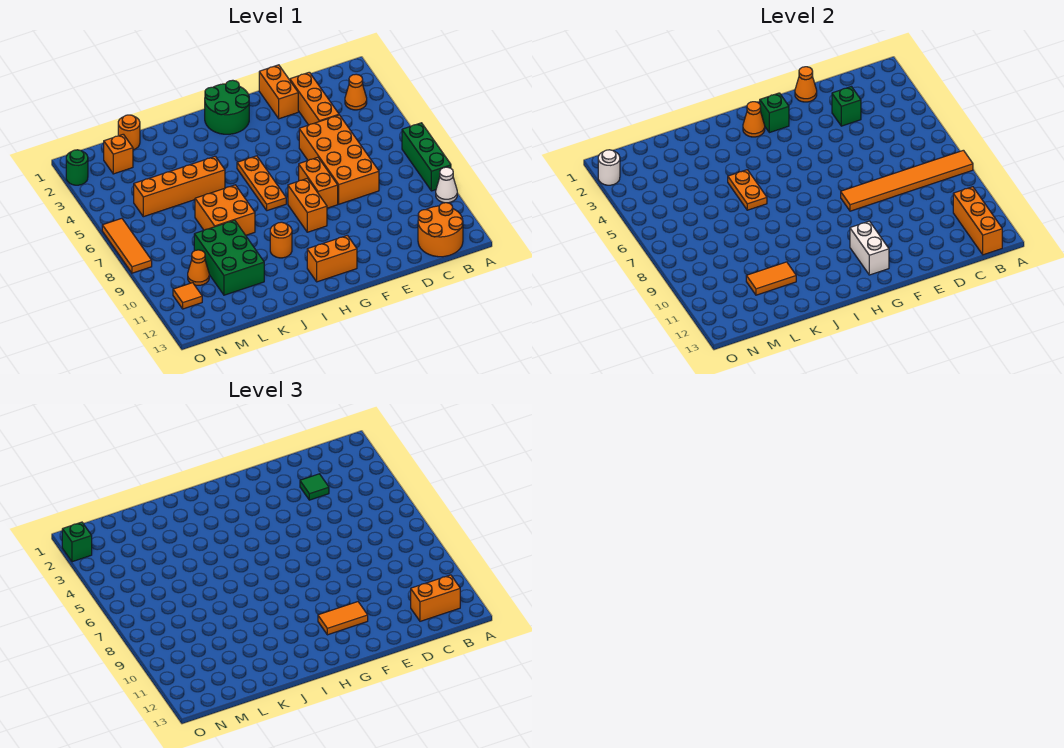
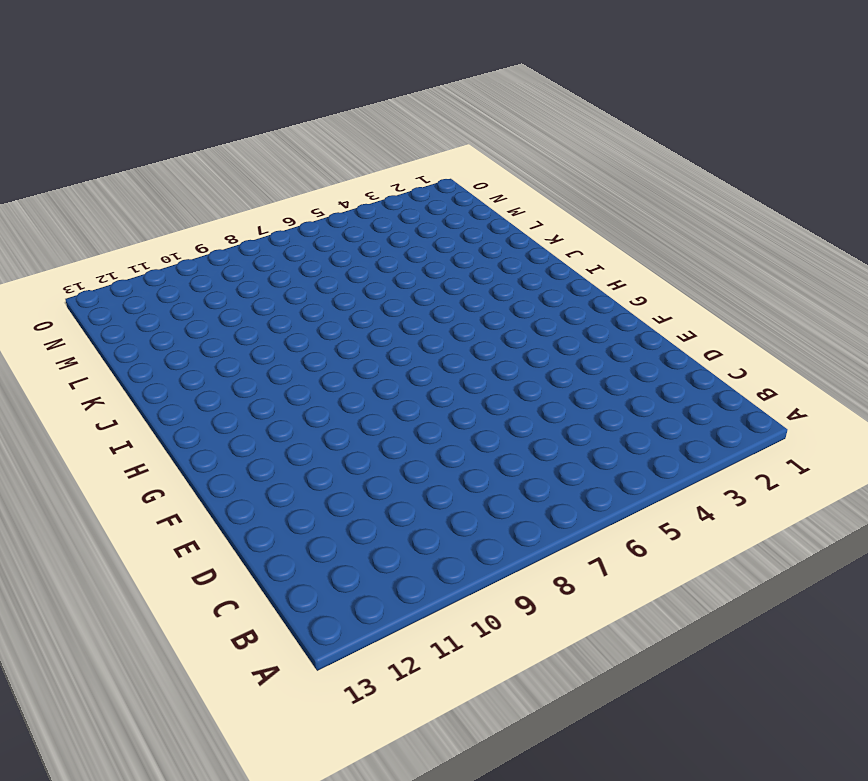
none -> green brick A7:A9 level 1
none -> white cone A10 level 1
none -> orange cone B3 level 1
none -> orange round brick B12:C13 level 1

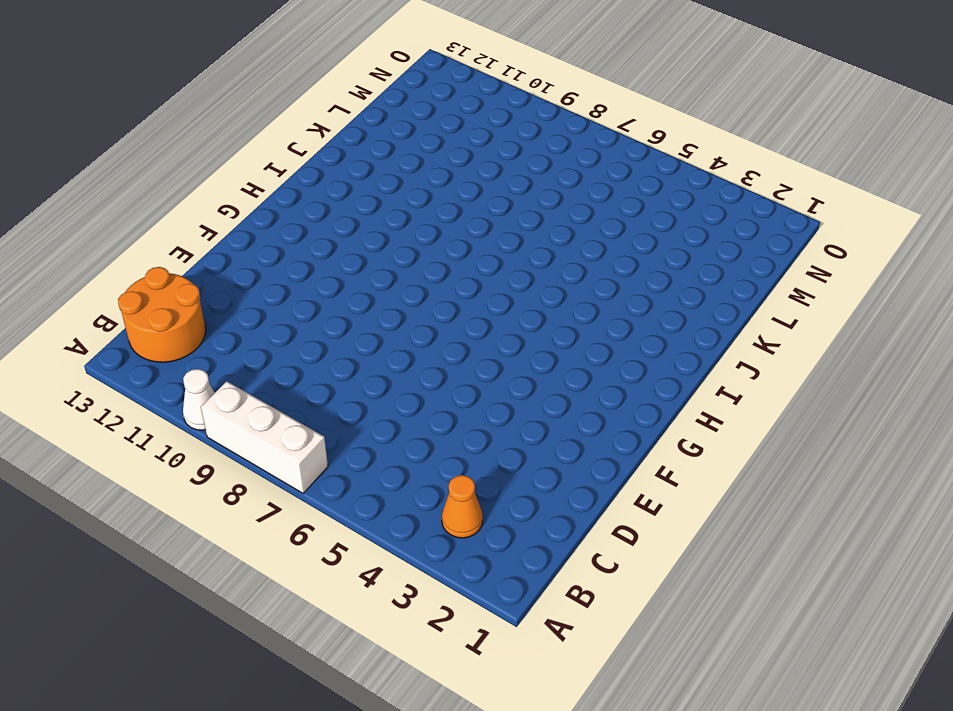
white brick A7:A9 level 1 -> green brick A7:A9 level 1
none -> orange brick D2:D4 level 1
none -> orange brick D5:E8 level 1
none -> orange brick E1:E2 level 1
none -> orange brick F7:F8 level 1

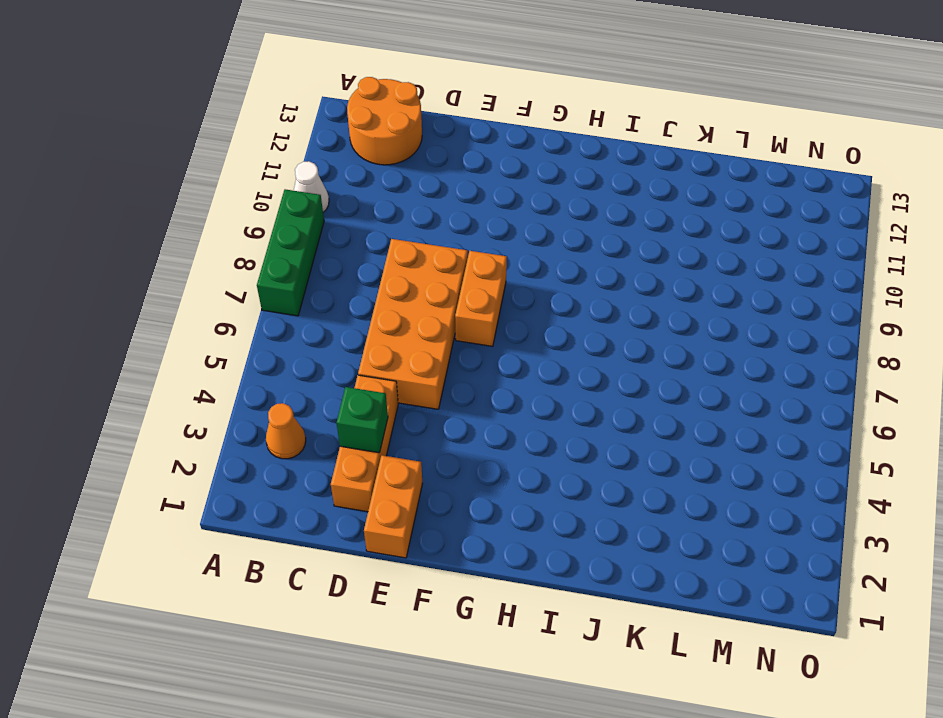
none -> green round brick G1:H2 level 1
none -> orange brick G8:G9 level 1
none -> orange brick G12:H12 level 1
none -> orange plate H5:H7 level 1

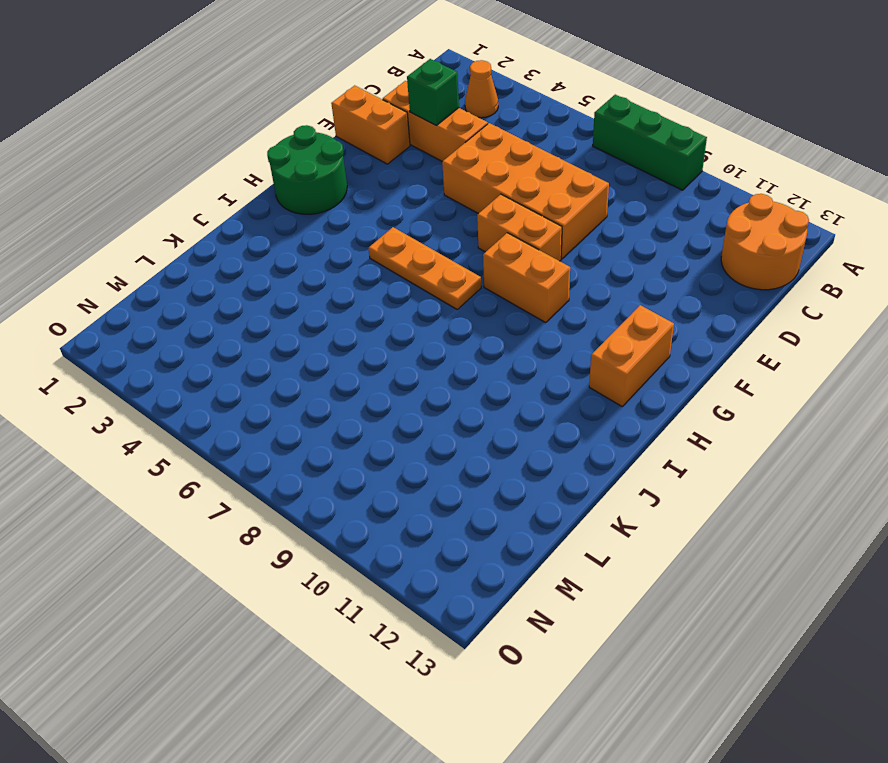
none -> white cone A10 level 1
none -> orange round brick I10 level 1
none -> orange brick J5:M5 level 1
none -> orange brick J7:K8 level 1

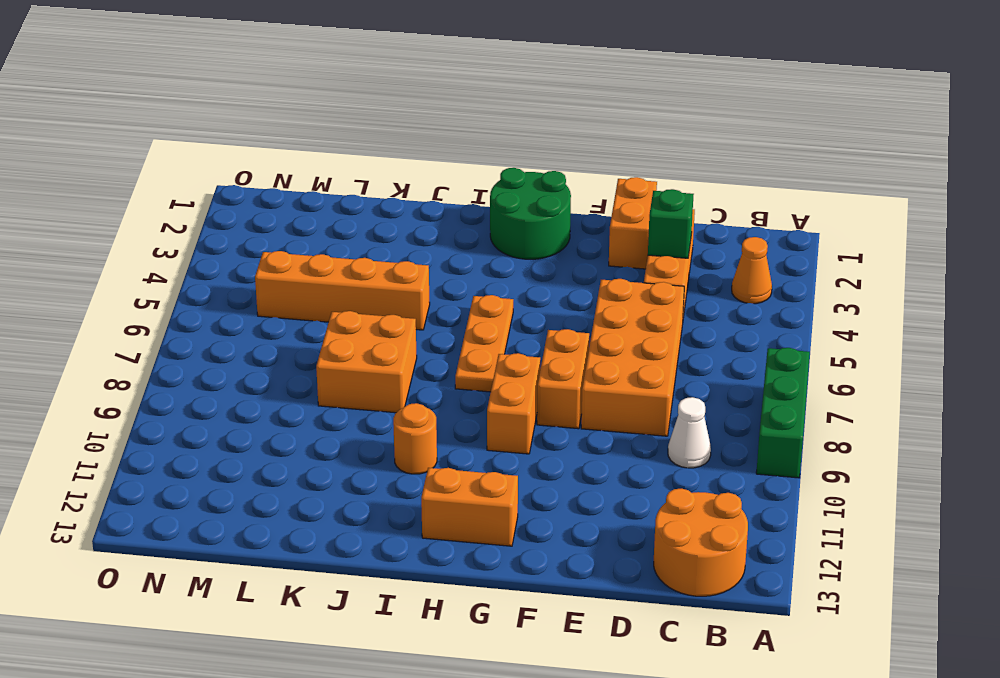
white cone C9 level 1 -> white cone A10 level 1
none -> green brick K9:L11 level 1
none -> orange round brick L1 level 1
none -> orange brick M2 level 1
none -> orange cone M10 level 1

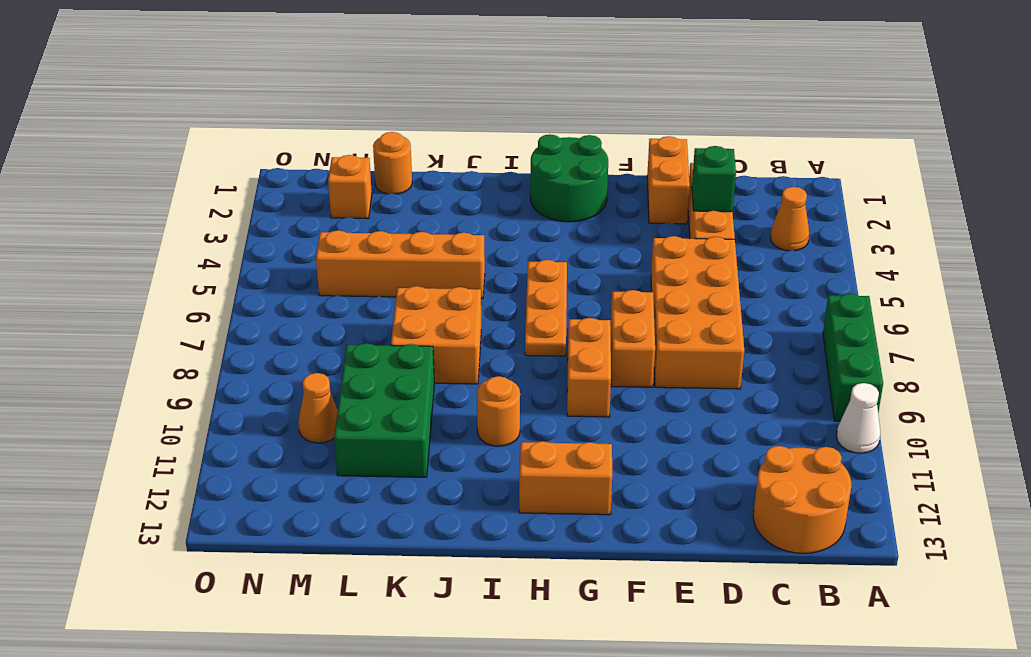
none -> orange tile N11 level 1
none -> green round brick O2 level 1
none -> orange tile O6:O8 level 1
none -> orange tile A8:F8 level 2

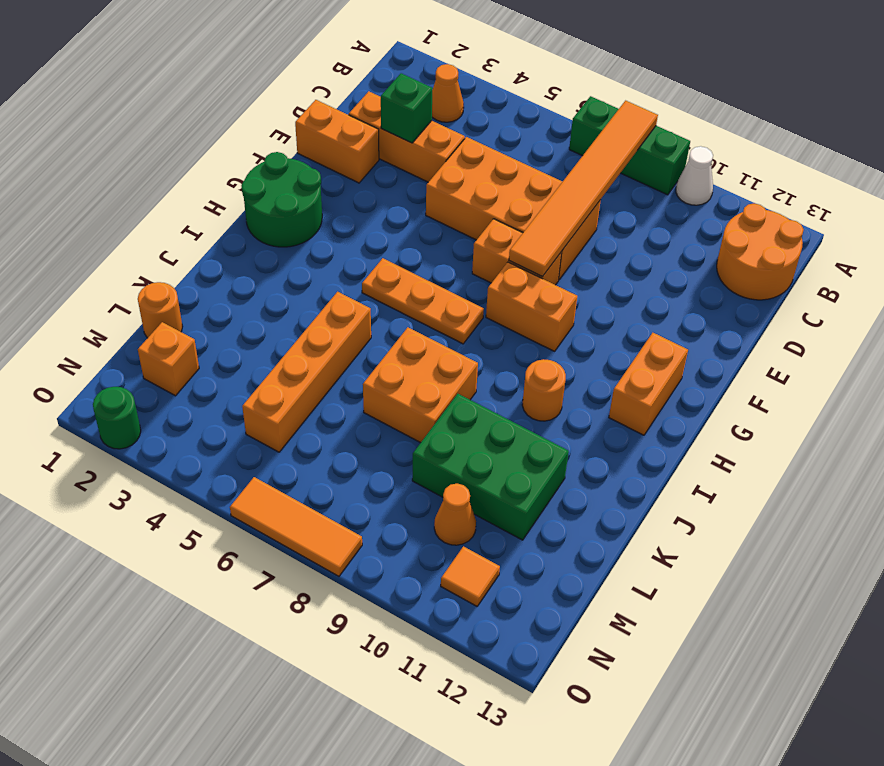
none -> orange brick B11:B13 level 2
none -> orange cone E1 level 2
none -> green brick G2 level 2
none -> white brick G11:G12 level 2

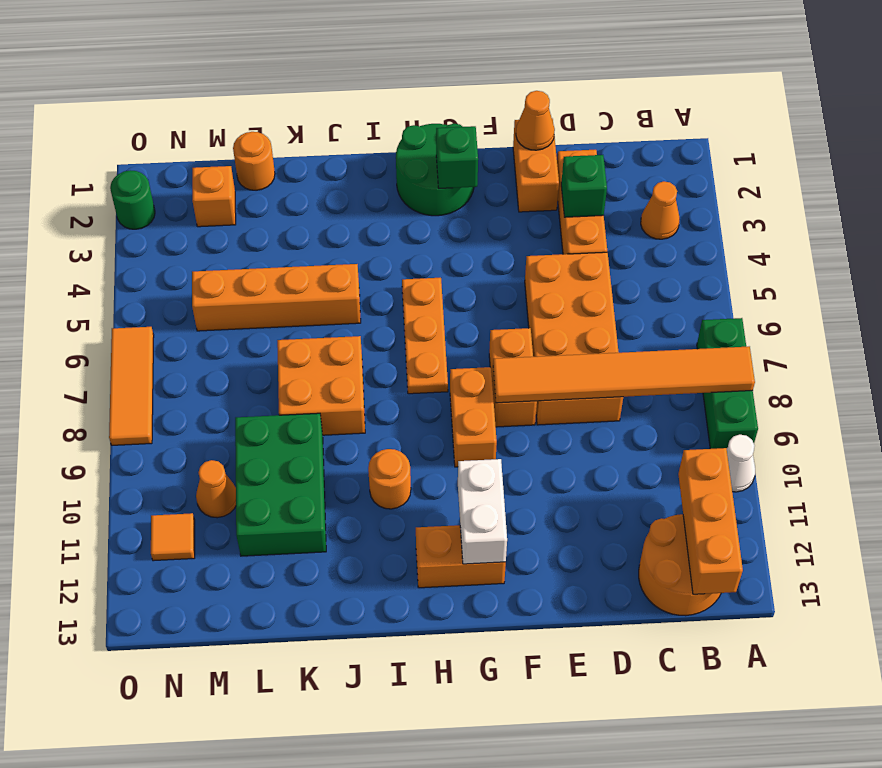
none -> orange cone H2 level 2
none -> orange plate J5:J6 level 2
none -> orange tile K11:L11 level 2
none -> white round brick O2 level 2

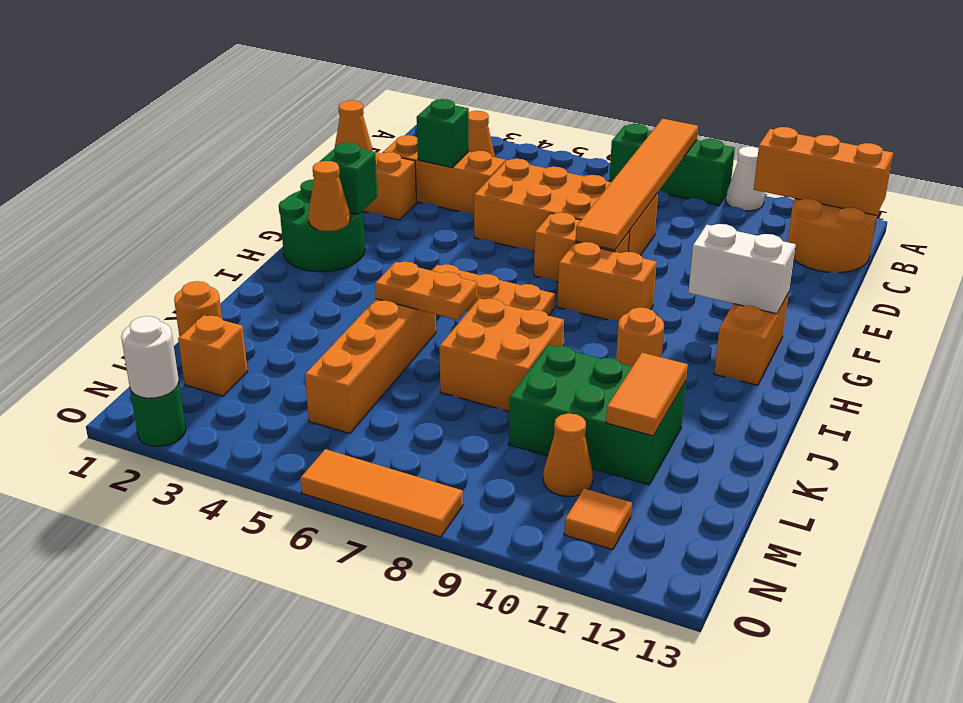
none -> orange brick B12:C12 level 3
none -> green tile D3 level 3
none -> orange tile F11:G11 level 3
none -> green brick O2 level 3

